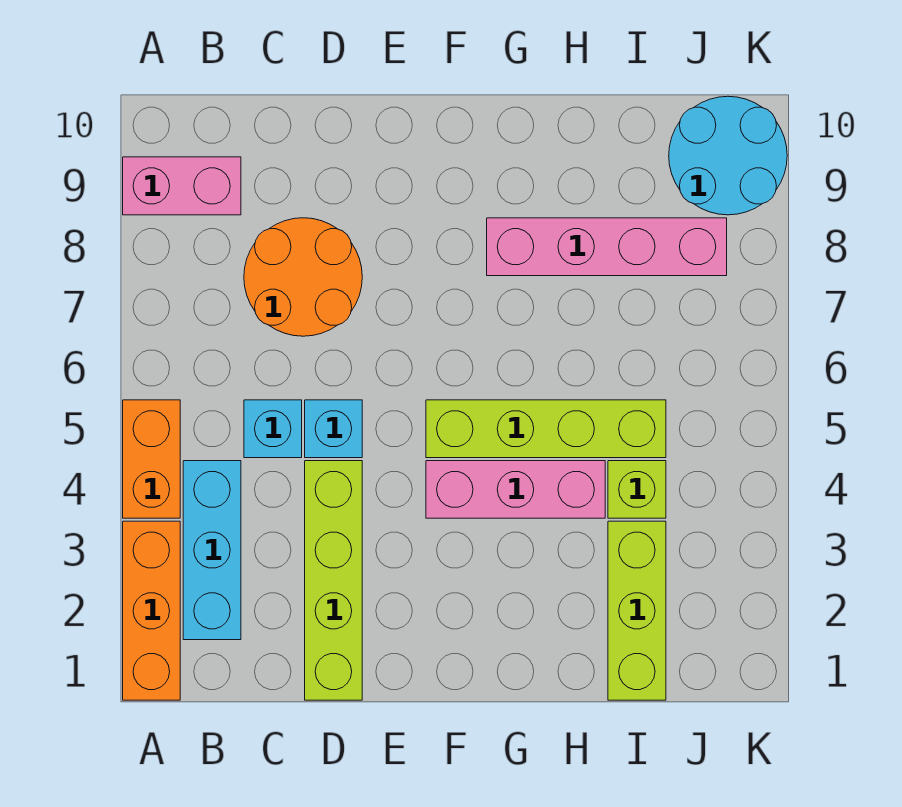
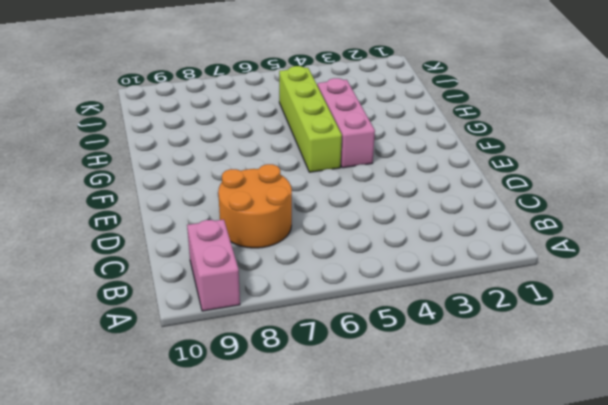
none -> orange brick A1:A3 level 1
none -> orange brick A4:A5 level 1
none -> cyan brick B2:B4 level 1

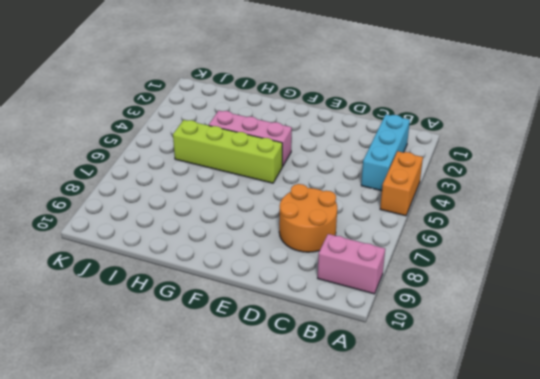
none -> orange brick A1:A3 level 1
none -> cyan brick C5 level 1
none -> lime brick D1:D4 level 1

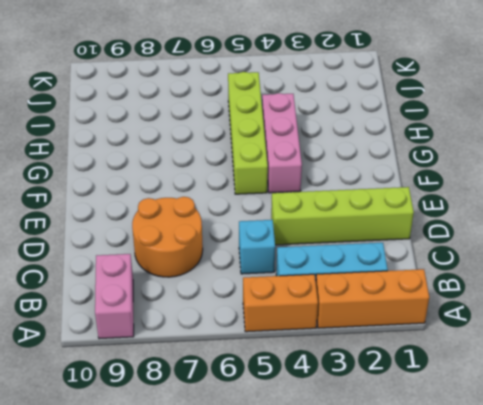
none -> cyan brick D5 level 1
none -> pink brick G8:J8 level 1
none -> lime brick I1:I3 level 1

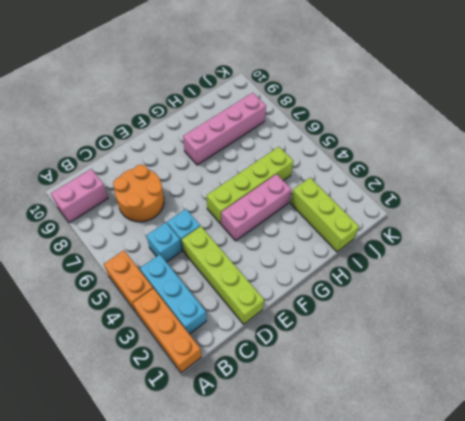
none -> lime brick I4 level 1
none -> cyan round brick J9:K10 level 1

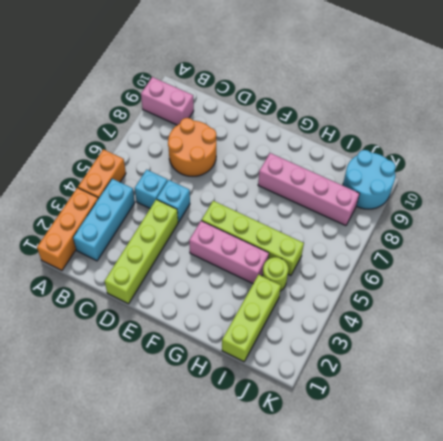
lime round brick I4 level 1 -> lime brick I4 level 1

